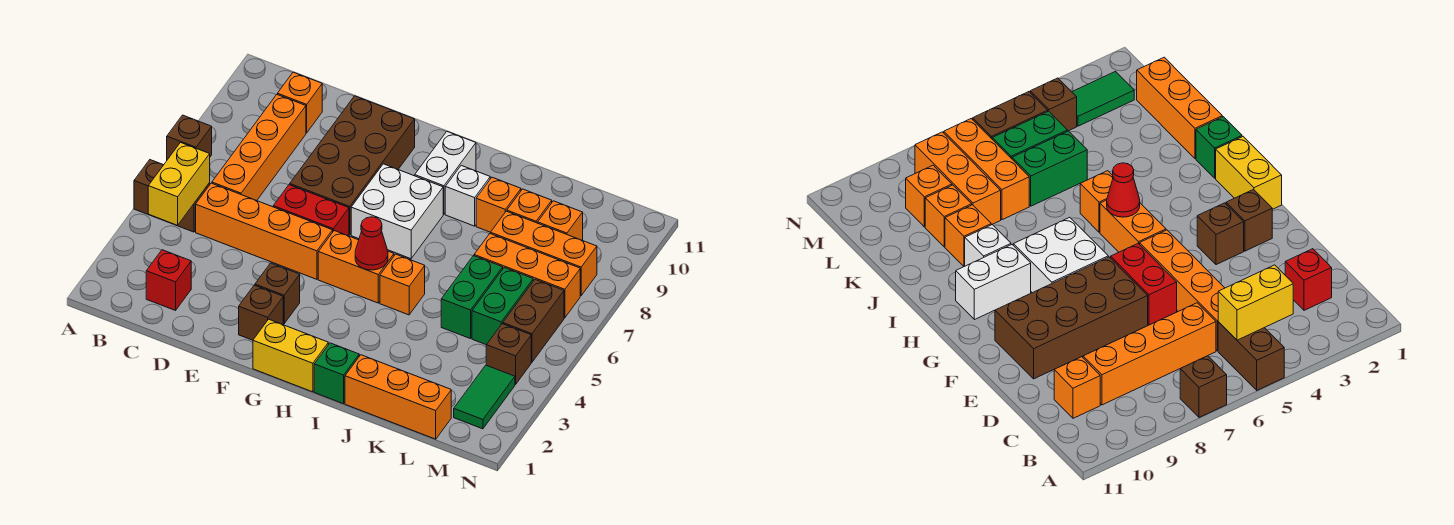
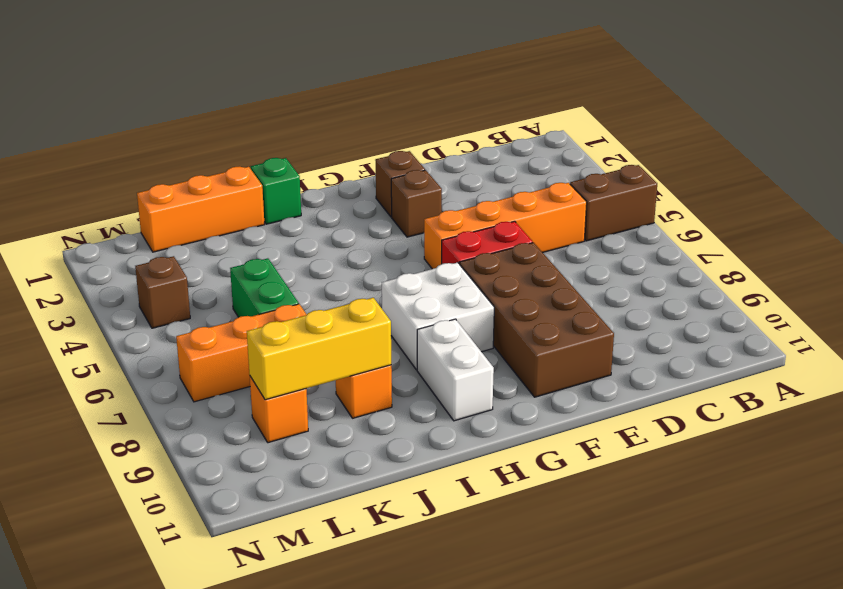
yellow brick J9:L9 level 2 -> none
none -> brown brick A7 level 1
none -> red brick C2 level 1
none -> orange brick C6:C9 level 1
none -> orange brick C10 level 1

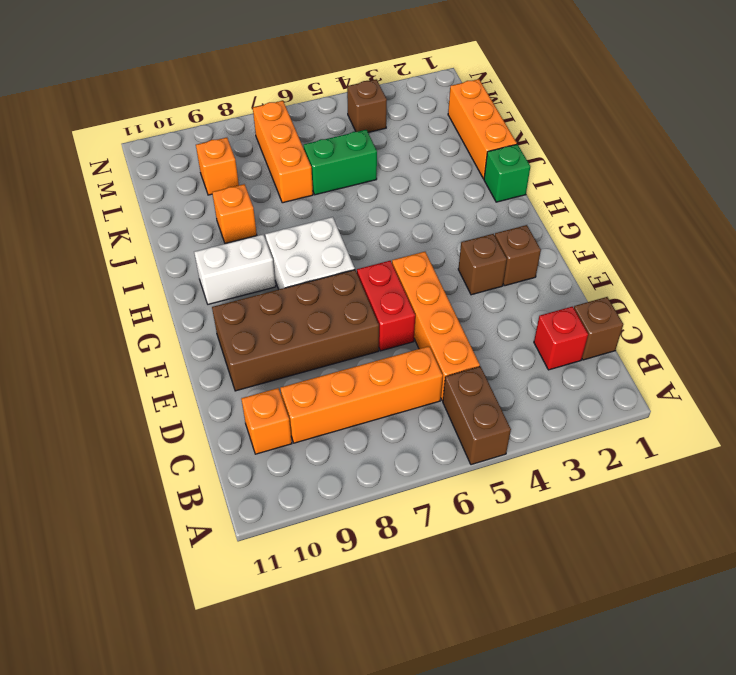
brown brick C1 level 1 -> brown brick A7 level 1
none -> yellow brick G1:H1 level 1
none -> orange brick G5:H5 level 1
none -> orange brick I5 level 1
none -> white brick I9 level 1

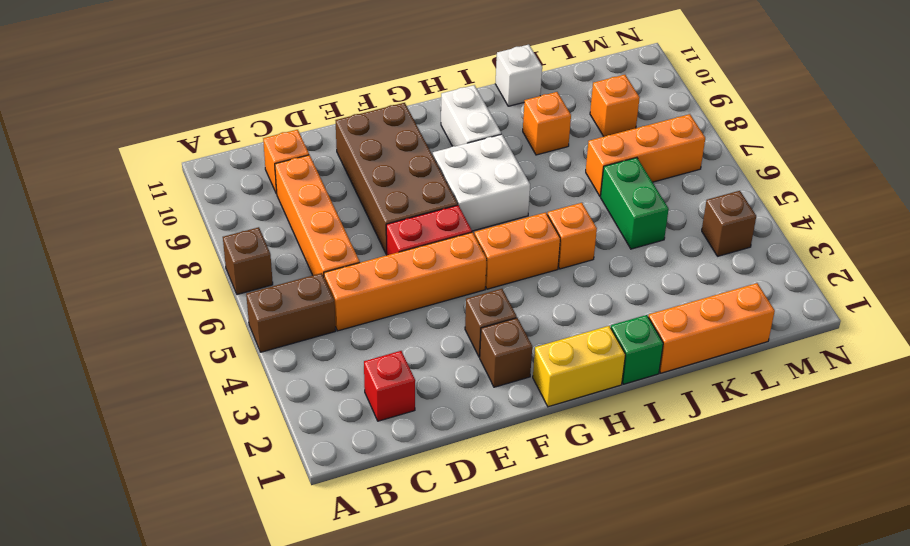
white brick J11 level 1 -> white brick I9 level 1
none -> orange brick K8:M8 level 1
none -> orange brick K9 level 1
none -> green brick L5:L6 level 1
none -> green tile M2:M3 level 1

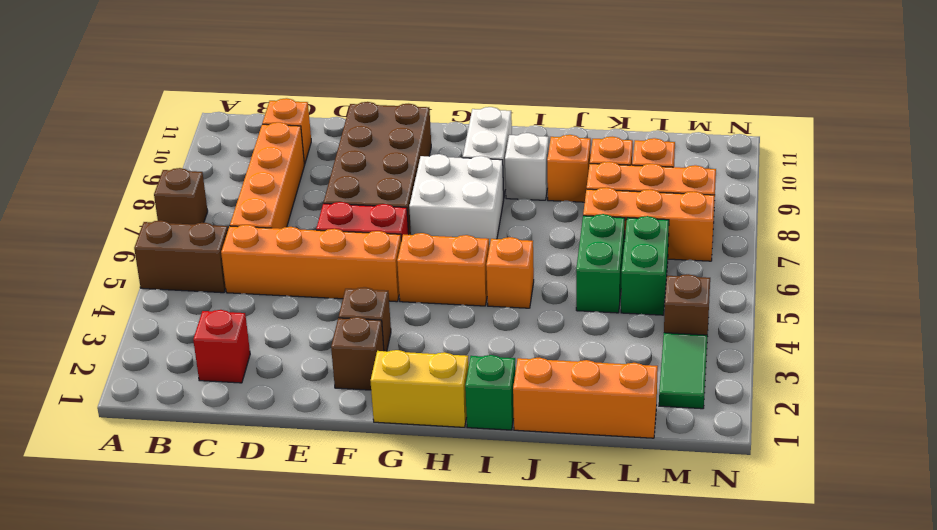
none -> brown brick M5:M6 level 1
none -> yellow brick B4:B5 level 2
none -> red cone H5 level 2

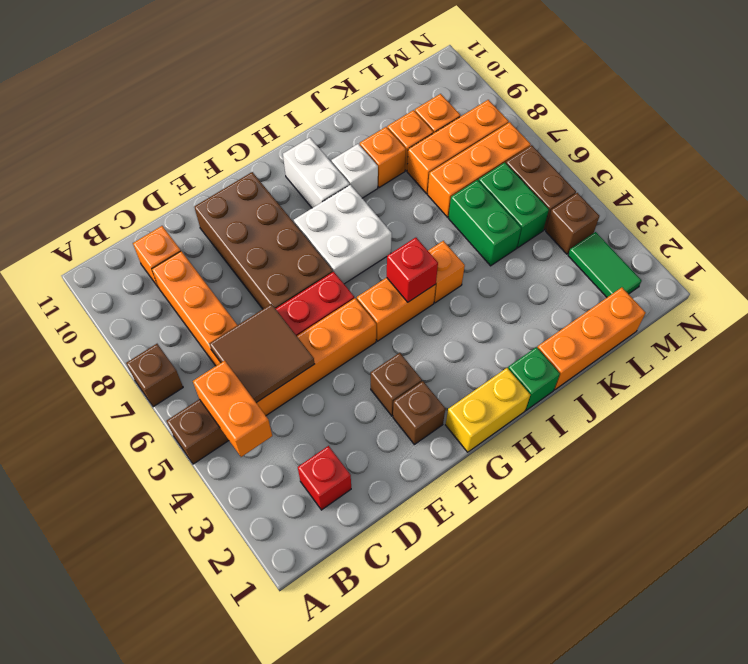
orange brick B4:B5 level 2 -> yellow brick B4:B5 level 2
brown tile C5:D6 level 2 -> none
red brick H5 level 2 -> red cone H5 level 2

